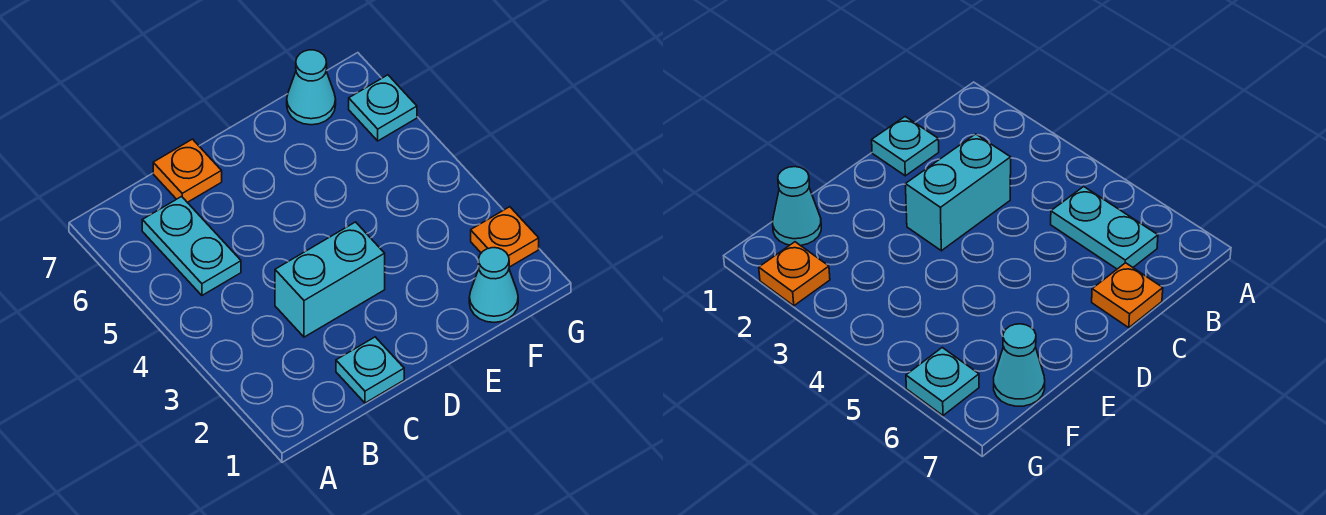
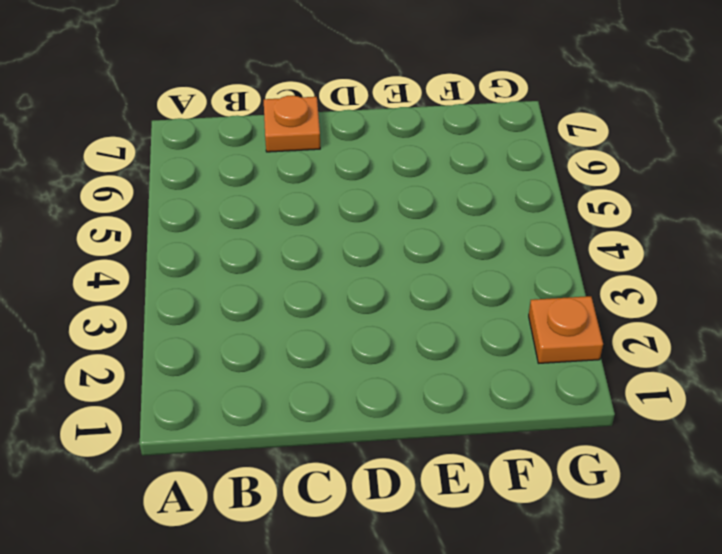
none -> cyan plate B5:B6 level 1
none -> cyan plate C1 level 1

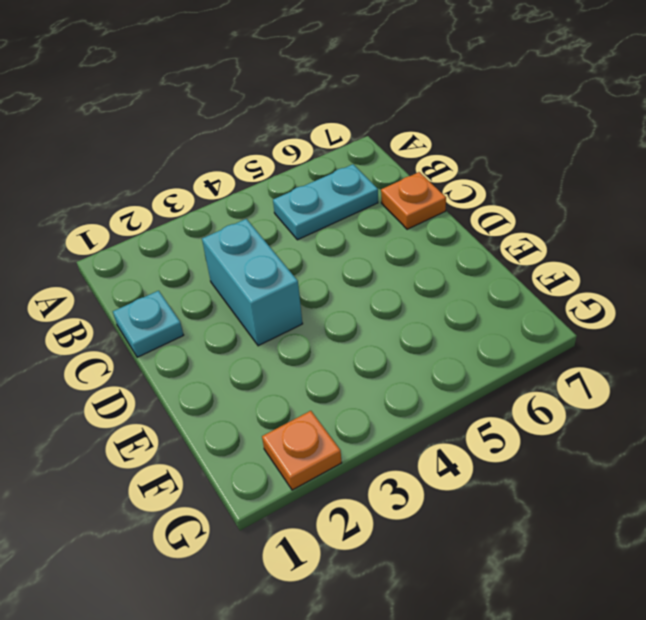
none -> cyan cone F1 level 1
none -> cyan cone F7 level 1

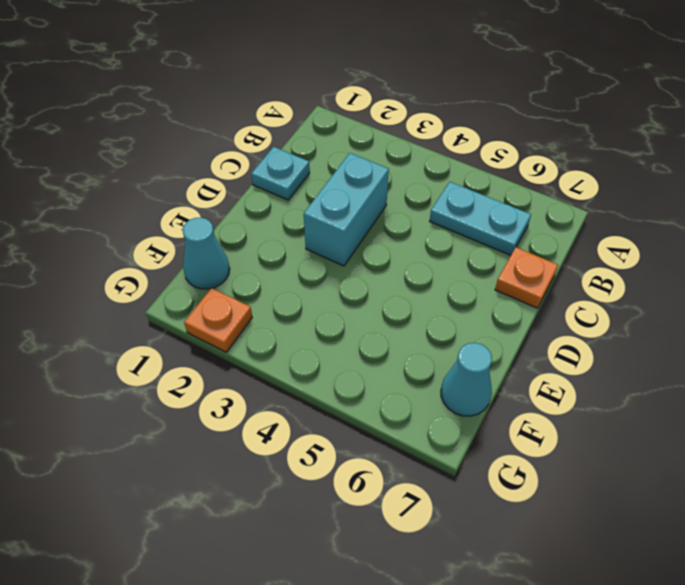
none -> cyan plate G6 level 1

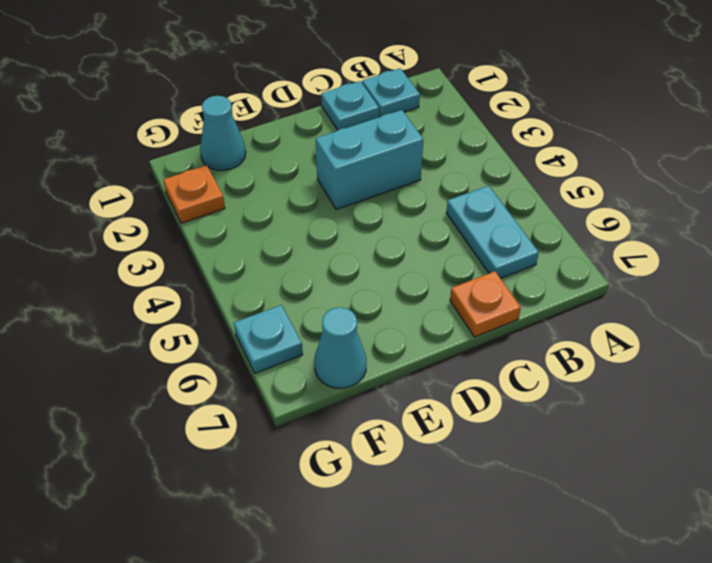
cyan plate B1 level 1 -> none

